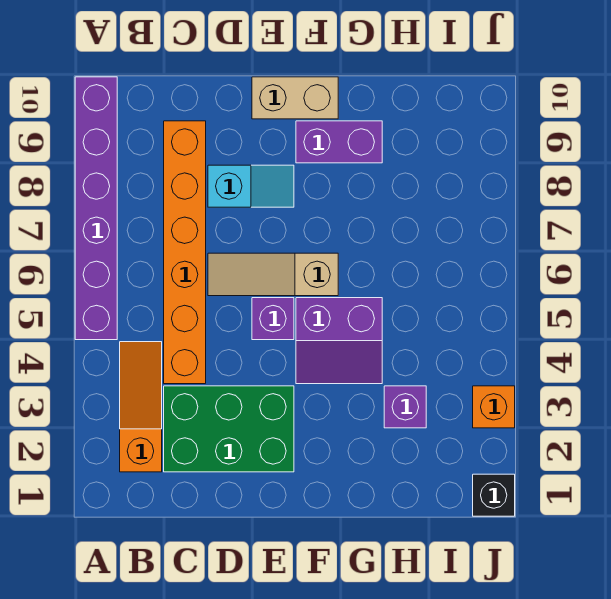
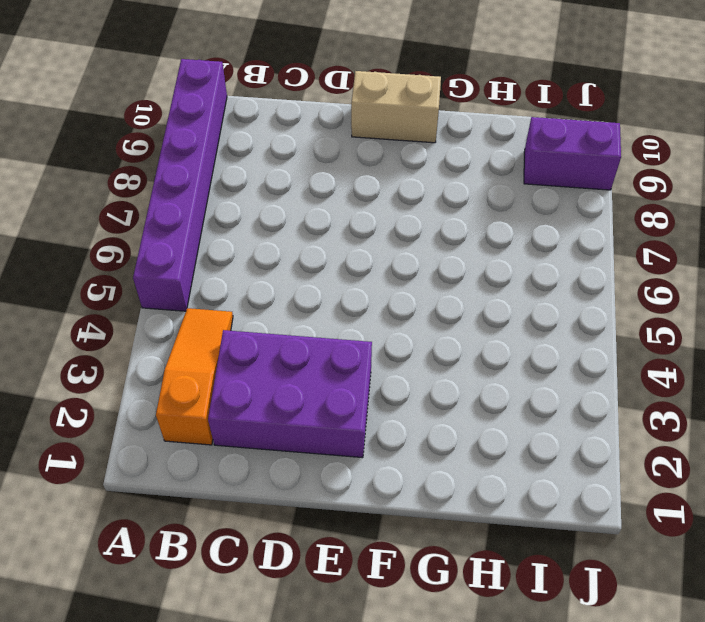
purple brick C2:E3 level 1 -> green brick C2:E3 level 1
purple brick I9:J9 level 1 -> purple brick F9:G9 level 1
none -> orange brick C4:C9 level 1
none -> tan slope D6:F6 level 1 top F
none -> cyan slope D8:E8 level 1 top D

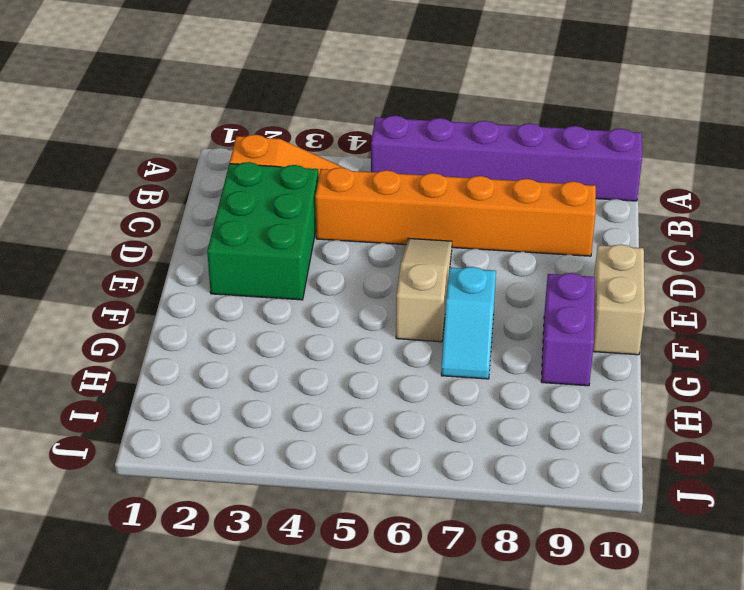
cyan slope F7:G7 level 1 top F -> cyan slope D8:E8 level 1 top D
none -> purple brick E5 level 1
none -> purple slope F4:G5 level 1 top 5
none -> purple brick H3 level 1

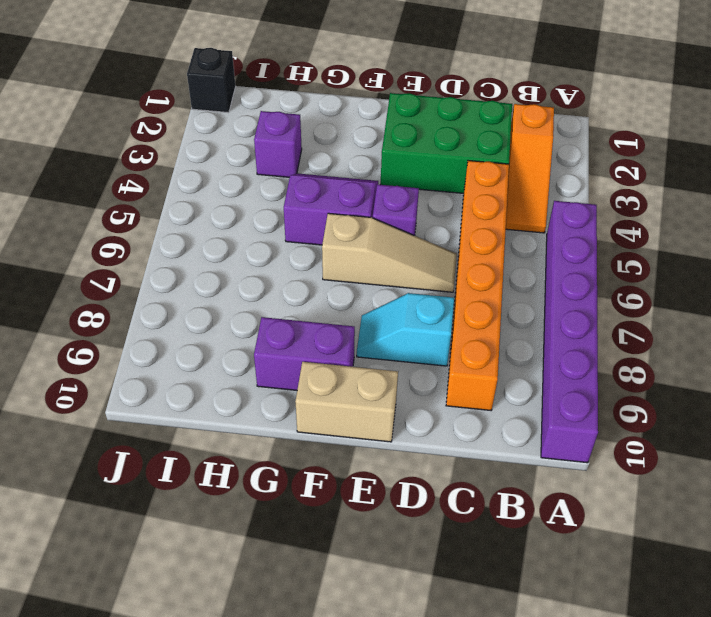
none -> orange brick J3 level 1

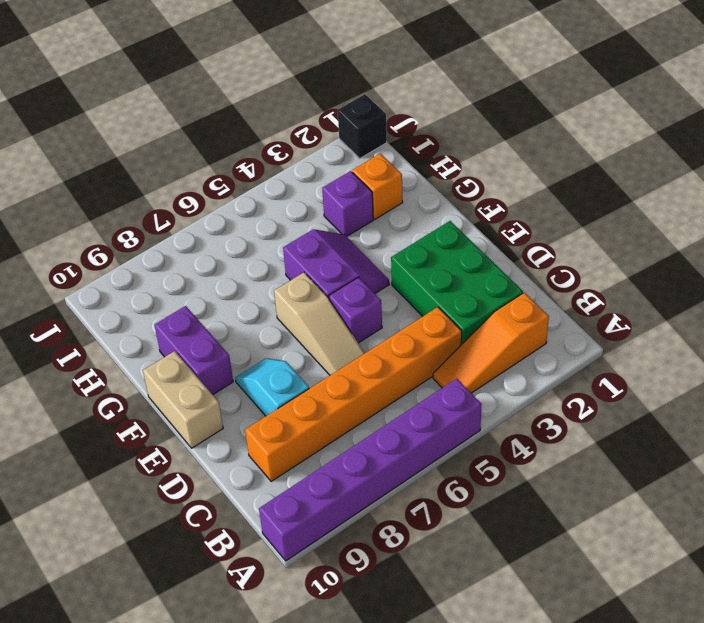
orange brick H2 level 1 -> orange brick J3 level 1

